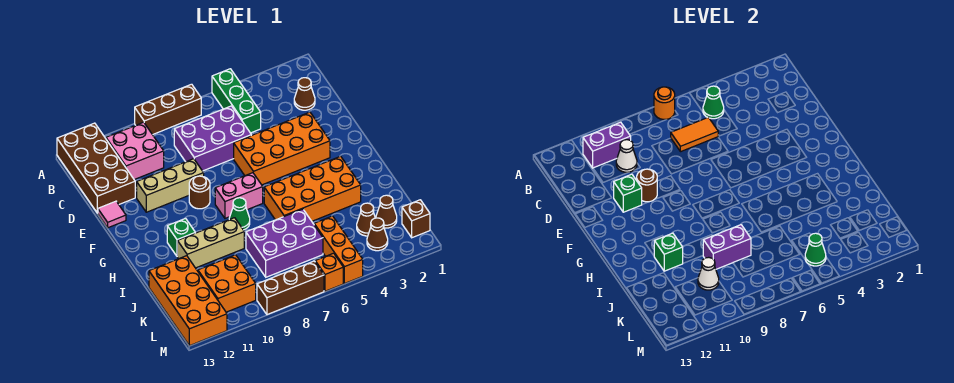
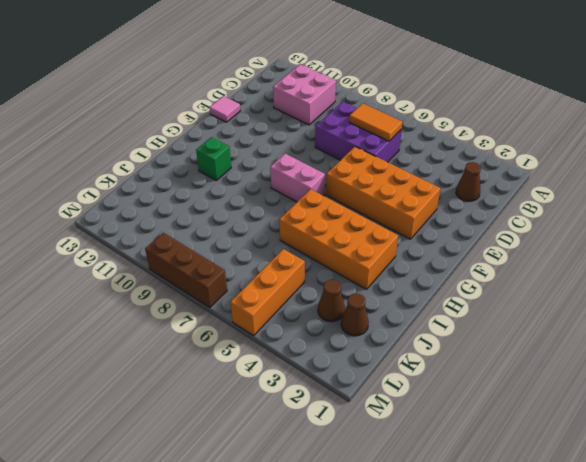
none -> green brick A5:C5 level 1
none -> brown brick A7:A9 level 1
none -> brown brick A12:D13 level 1
none -> tan brick E9:E11 level 1

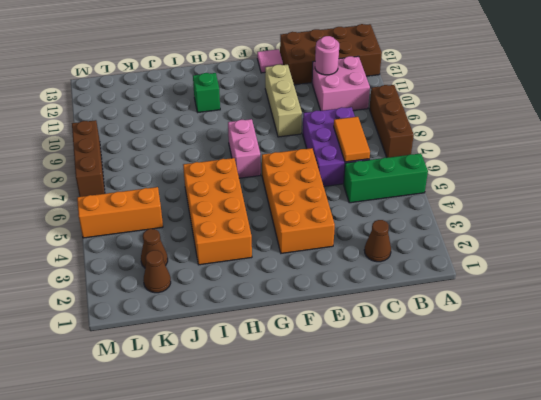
pink round brick C11 level 2 -> none
none -> brown round brick F9 level 1
none -> green cone H8 level 1
none -> tan brick I9:I11 level 1
none -> purple brick J6:K8 level 1

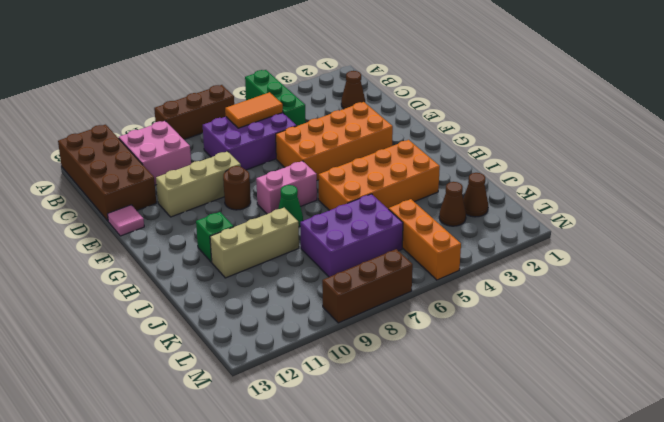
none -> orange brick J12:M13 level 1
none -> orange brick K10:L11 level 1
none -> brown brick L1 level 1
none -> brown cone L3 level 1

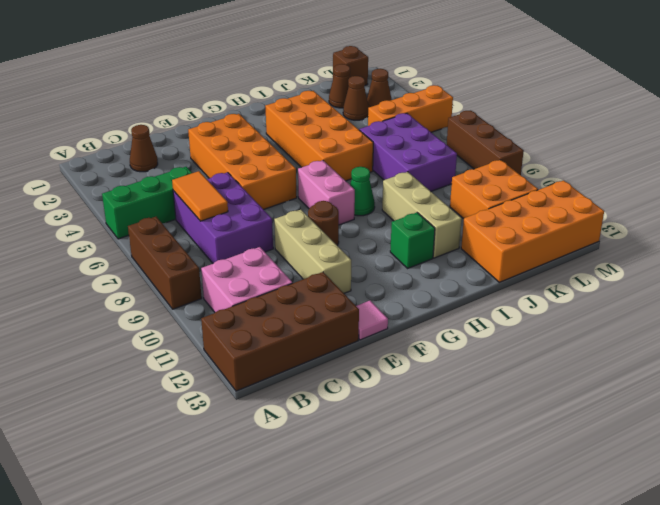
none -> orange brick M6 level 1
none -> orange round brick A7 level 2
none -> green cone B5 level 2
none -> purple brick B10:B11 level 2

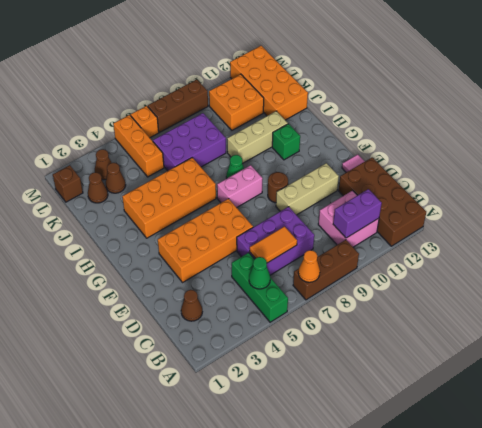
orange cone A7 level 2 -> orange round brick A7 level 2
none -> white cone C10 level 2
none -> brown round brick E10 level 2
none -> green brick E11 level 2
none -> green brick I11 level 2

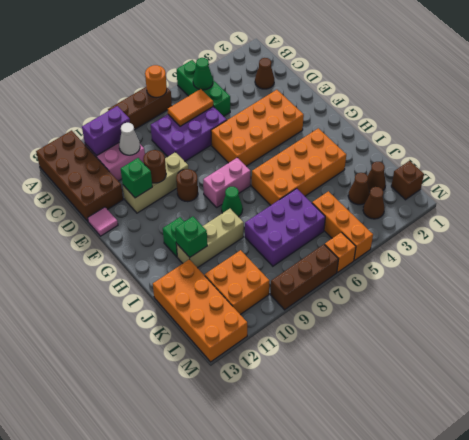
none -> purple brick J8:J9 level 2
none -> white cone K10 level 2
none -> green cone L5 level 2

